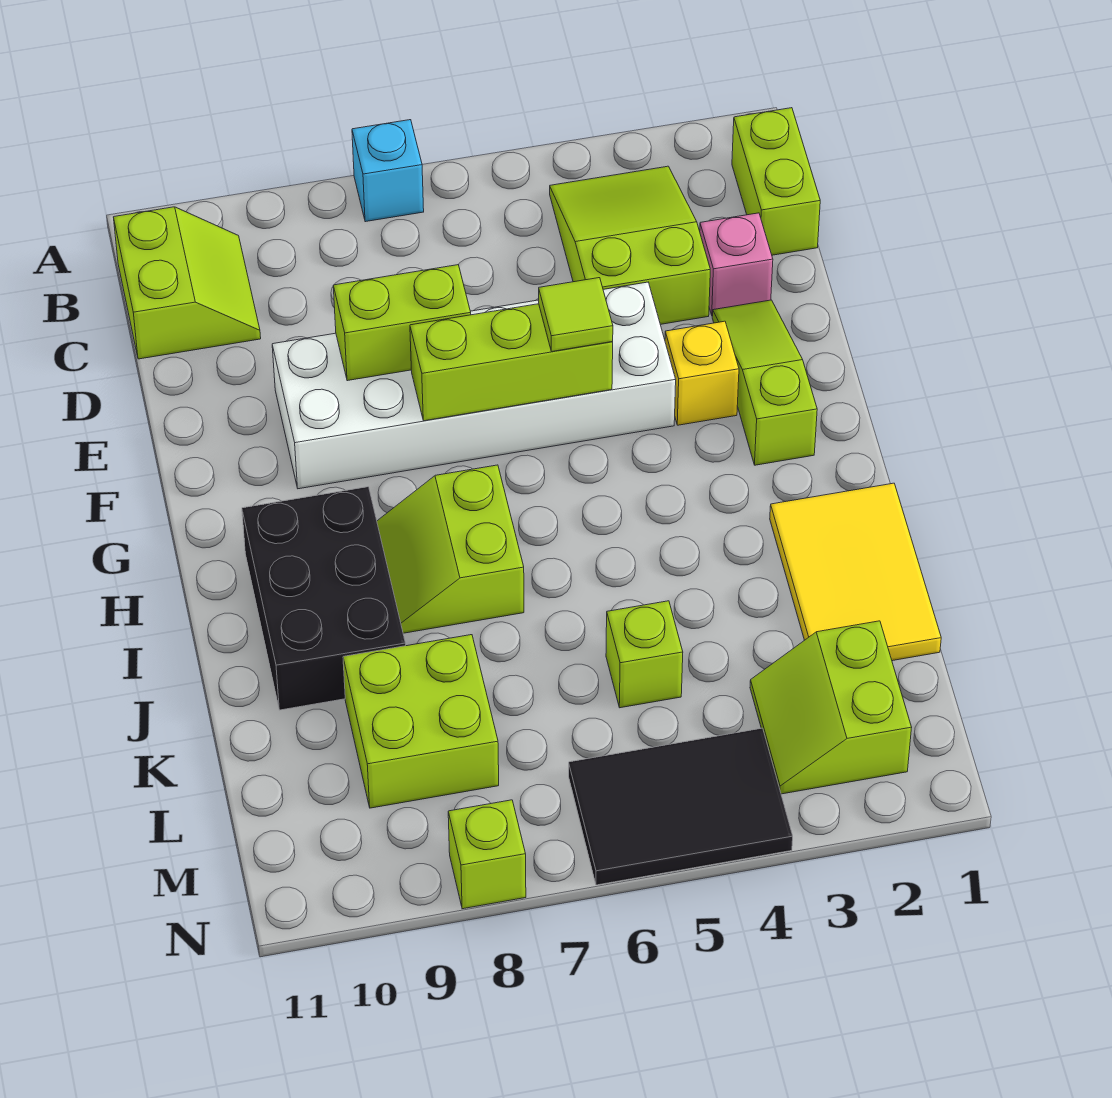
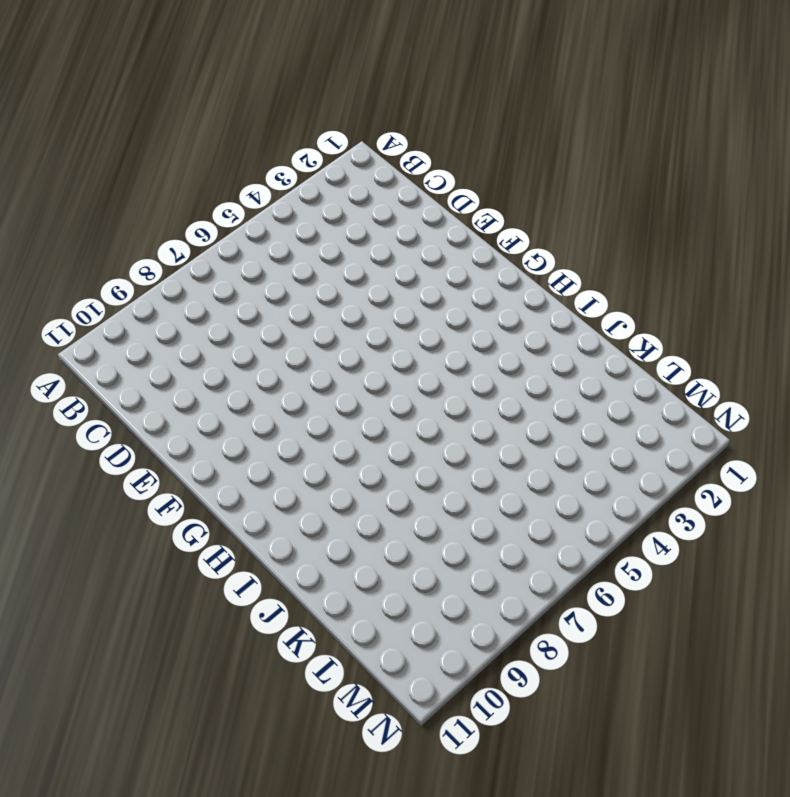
none -> cyan brick A7 level 1
none -> lime brick B1:C1 level 1
none -> lime slope B3:D4 level 1 top D

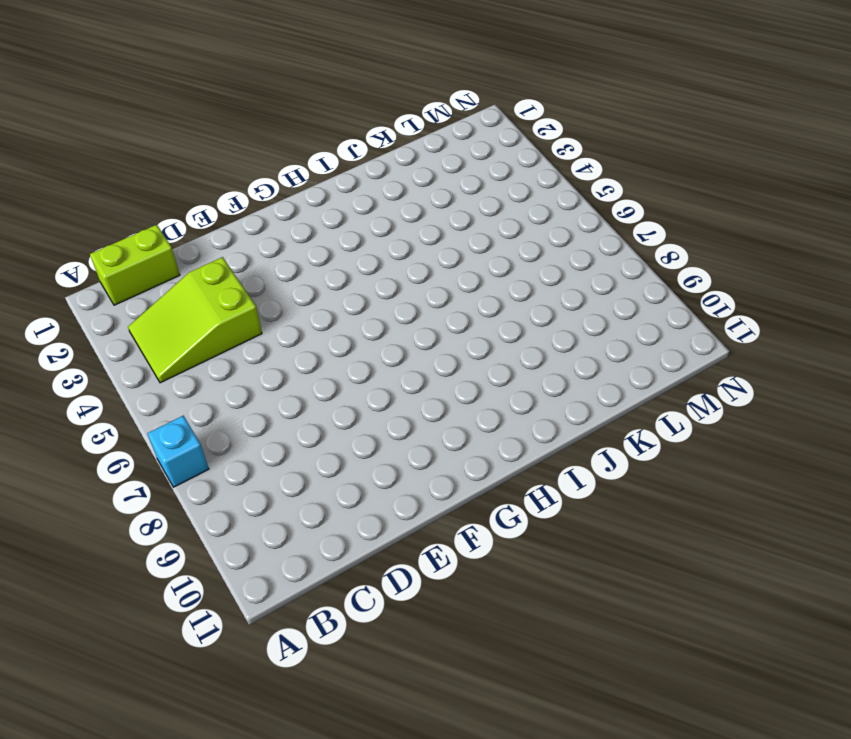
none -> lime slope B10:C11 level 1 top 11
none -> pink brick D2 level 1
none -> lime slope E2:G2 level 1 top G

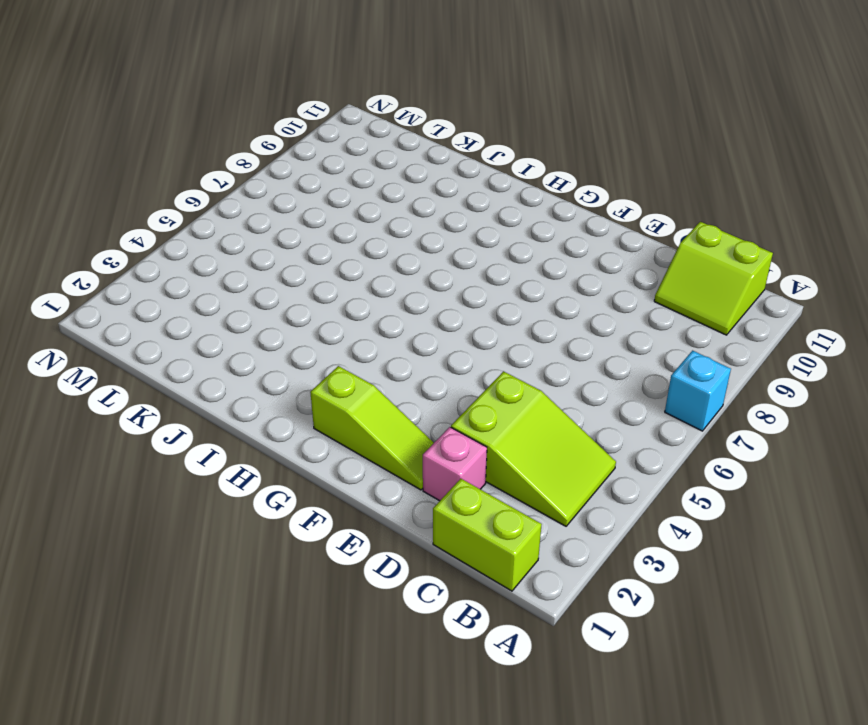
none -> white brick E4:F9 level 1
none -> yellow brick F3 level 1
none -> lime slope H7:I8 level 1 top 7

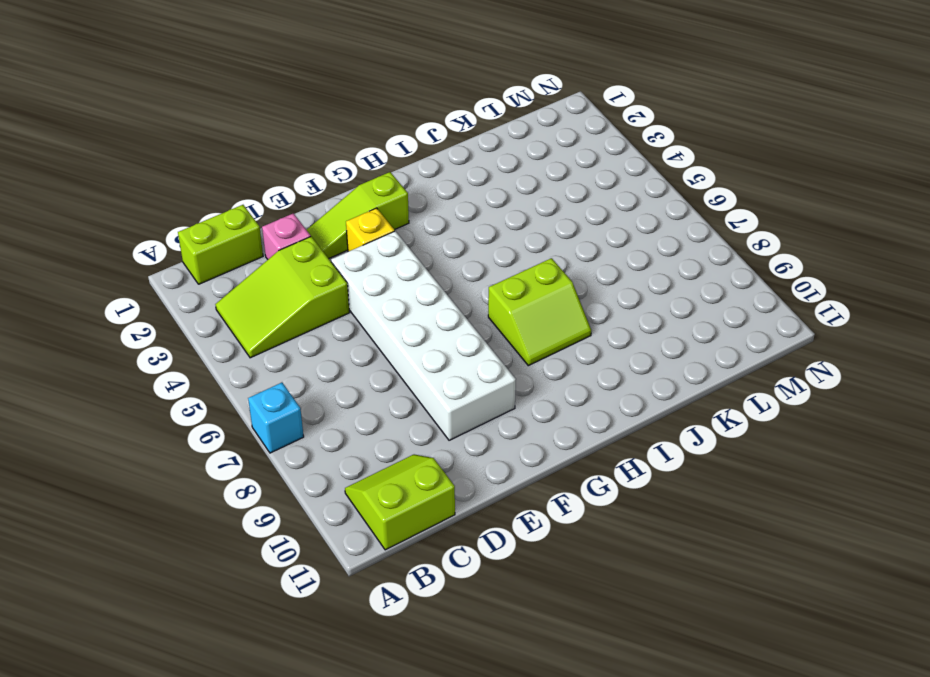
none -> black brick H9:J10 level 1
none -> yellow tile I1:K2 level 1
none -> lime brick K5 level 1

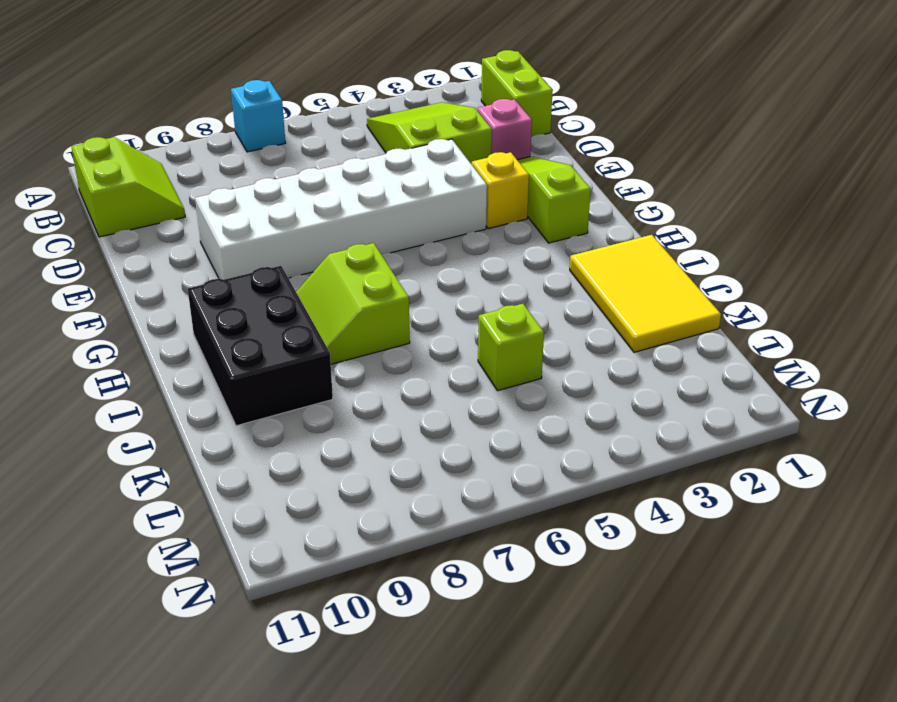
none -> lime brick K8:L9 level 1
none -> lime slope L2:M3 level 1 top 2
none -> black tile M4:N6 level 1

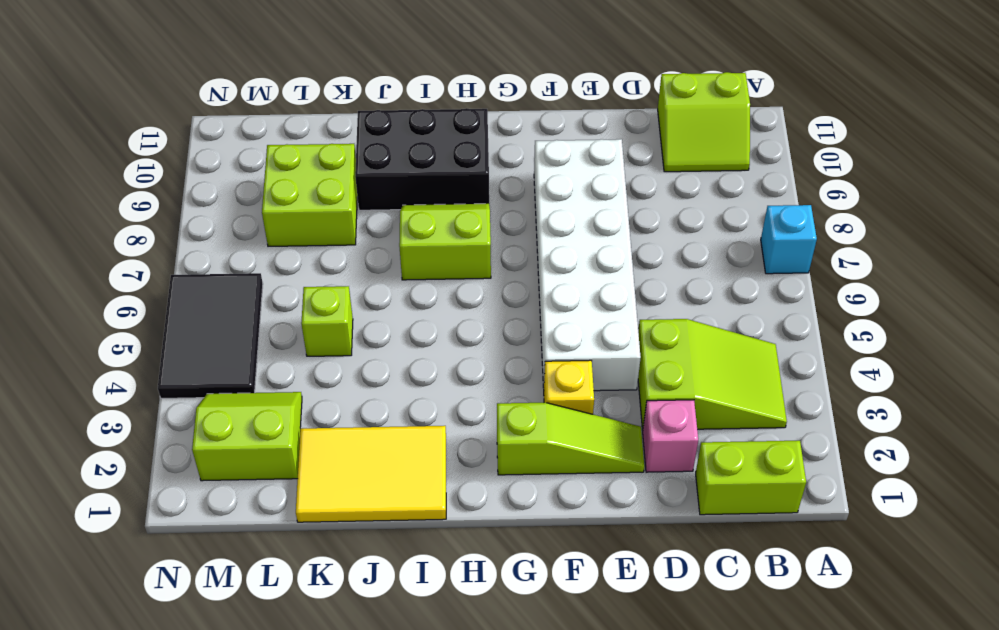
none -> lime brick N8 level 1
none -> lime brick E7:E8 level 2
none -> lime brick F5:F7 level 2

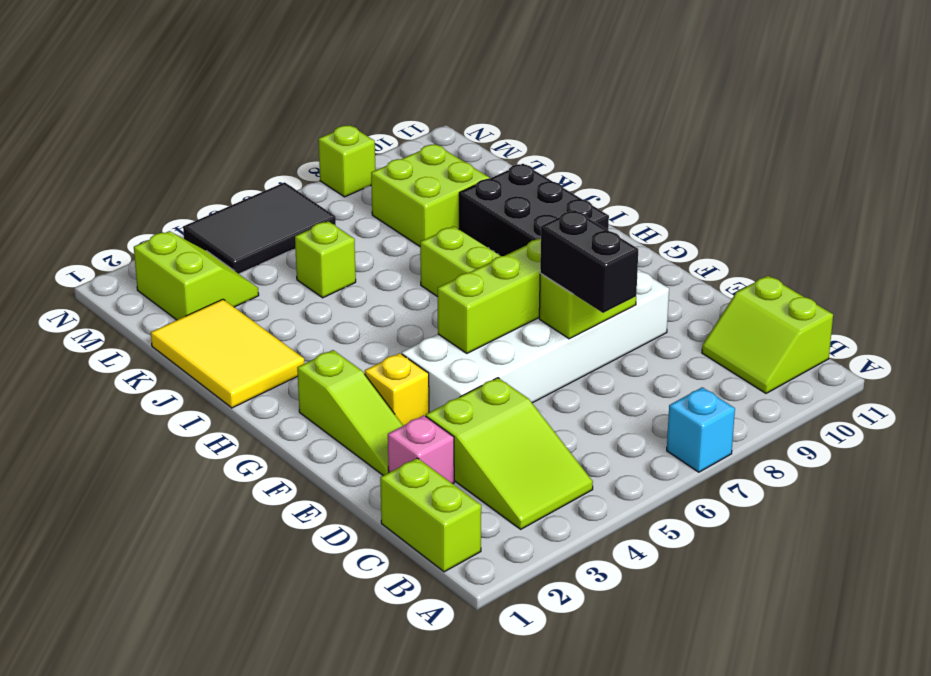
black brick D7:E7 level 3 -> none
none -> lime tile F5 level 3

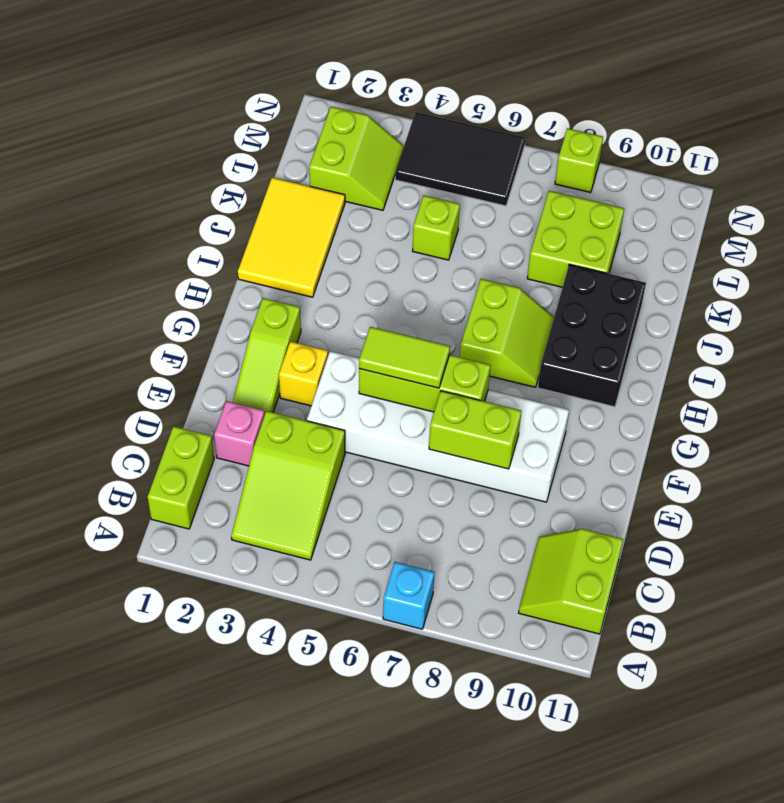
lime tile F5:F6 level 3 -> lime tile F5 level 3

